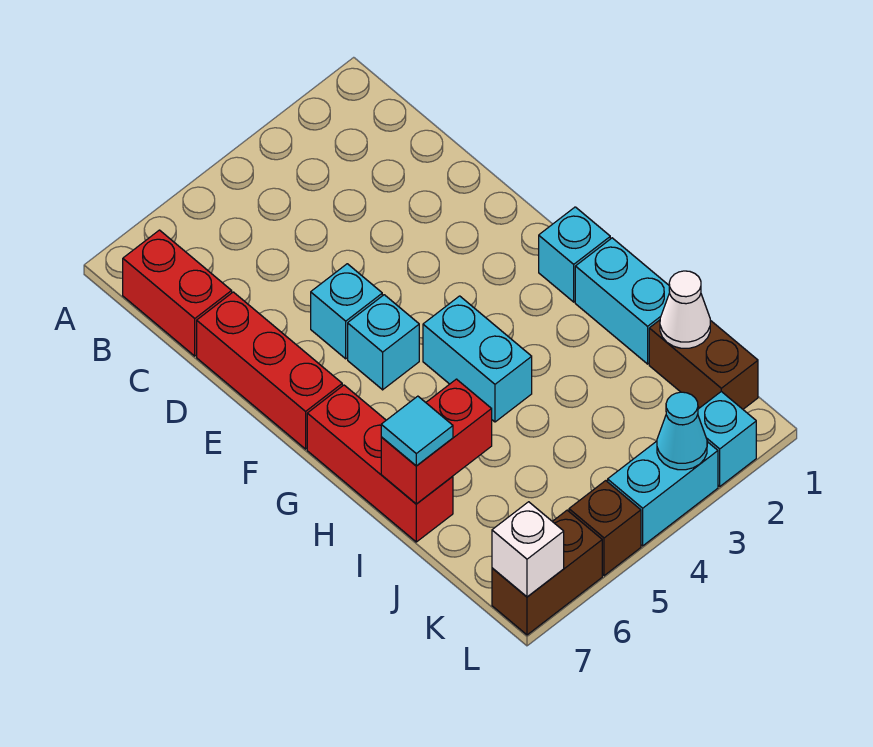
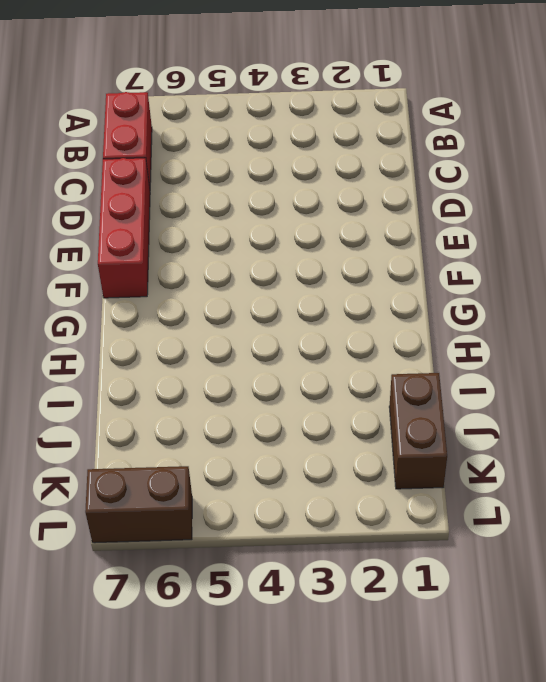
none -> cyan brick E5 level 1
none -> cyan brick F5 level 1
none -> cyan brick G1 level 1

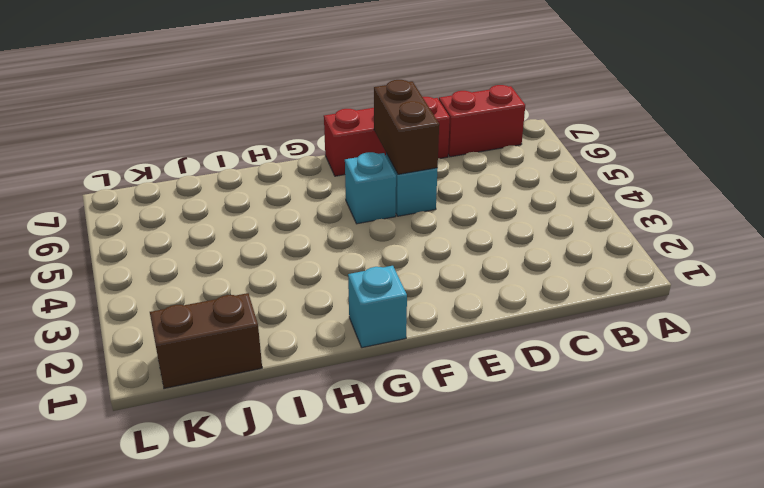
brown brick E5:E6 level 2 -> brown brick L6:L7 level 1
none -> cyan brick G4:H4 level 1
none -> red brick G7:I7 level 1
none -> cyan brick H1:I1 level 1

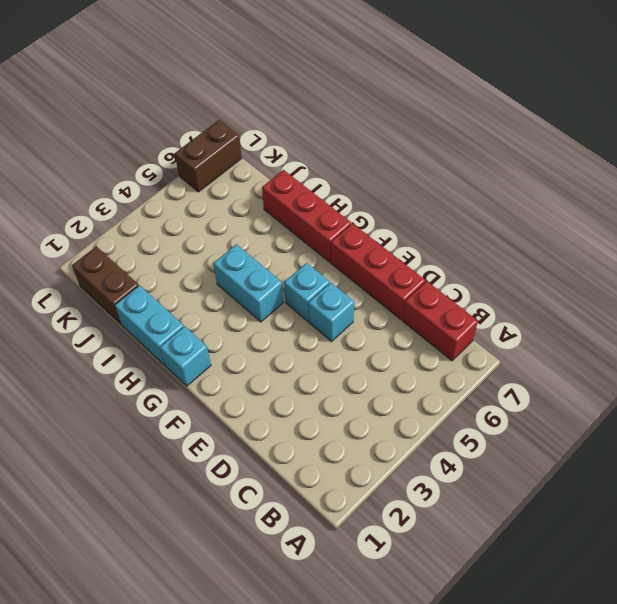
none -> cyan brick L2 level 1
none -> cyan brick L3:L4 level 1
none -> brown brick L5 level 1

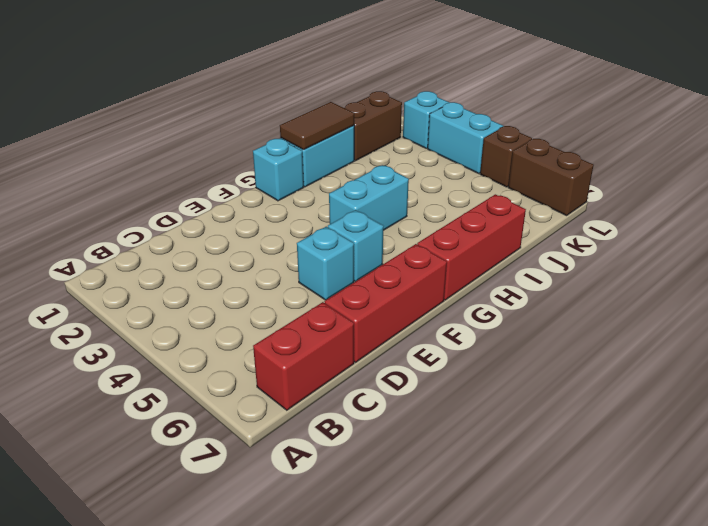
brown tile H1:I1 level 2 -> none
none -> red brick I6:I7 level 2
none -> white cone J1 level 2
none -> cyan cone L3 level 2

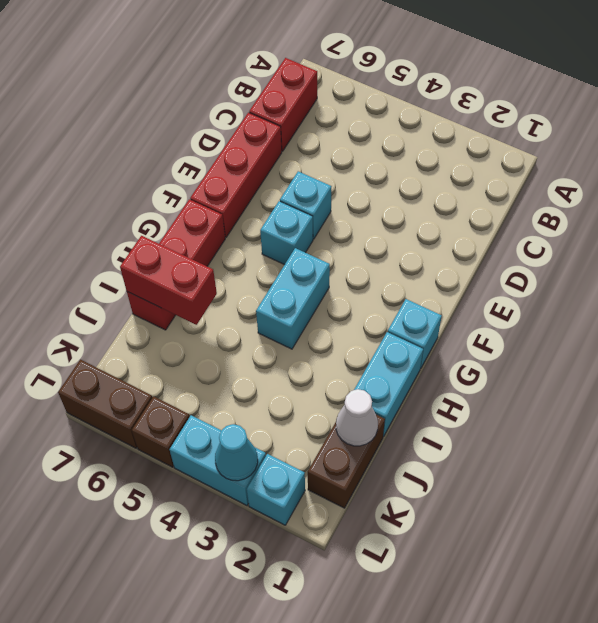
none -> white brick L7 level 2
none -> cyan tile I7 level 3

